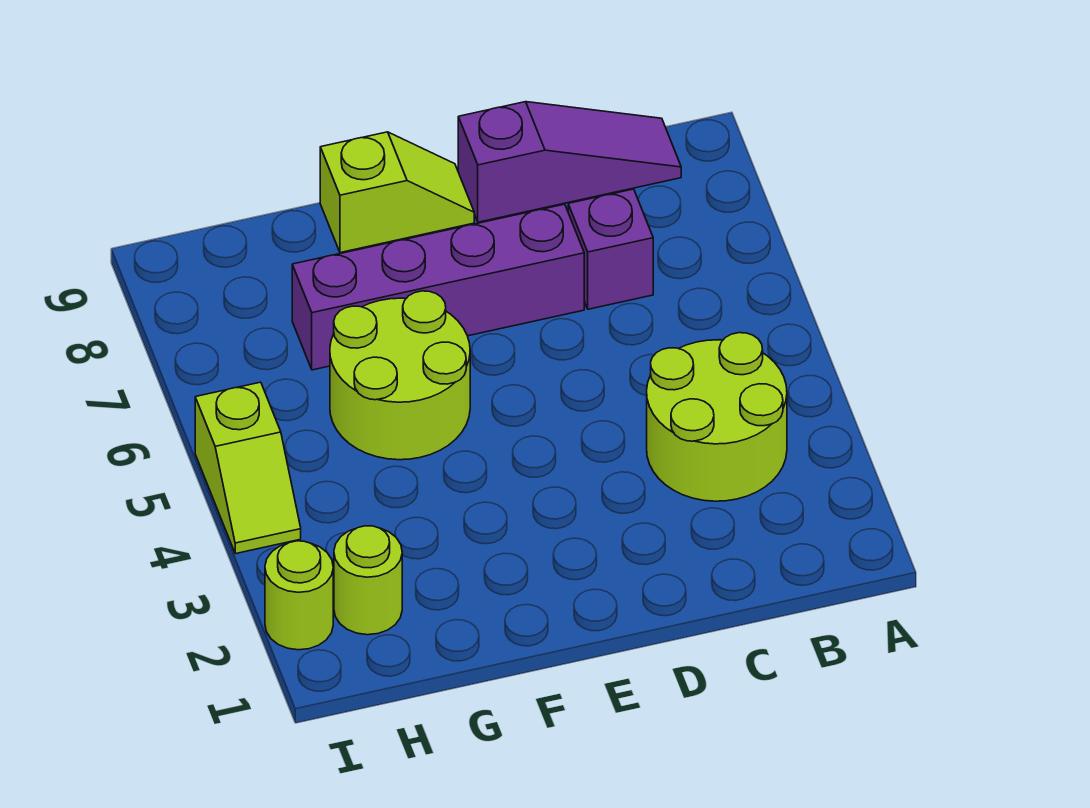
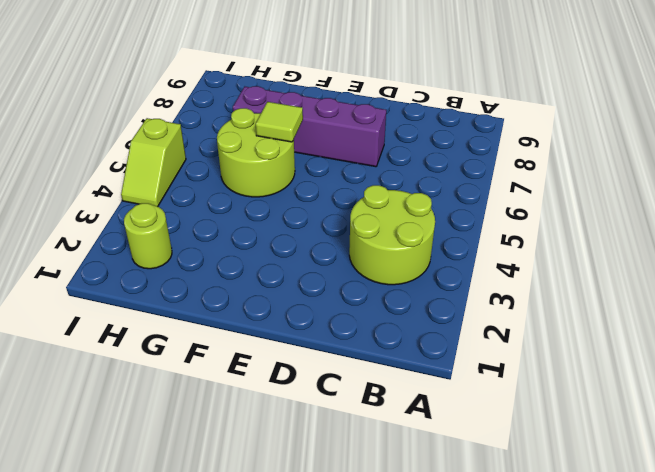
lime tile F6 level 2 -> none
none -> purple slope B9:D9 level 1 top D
none -> purple brick C7 level 1

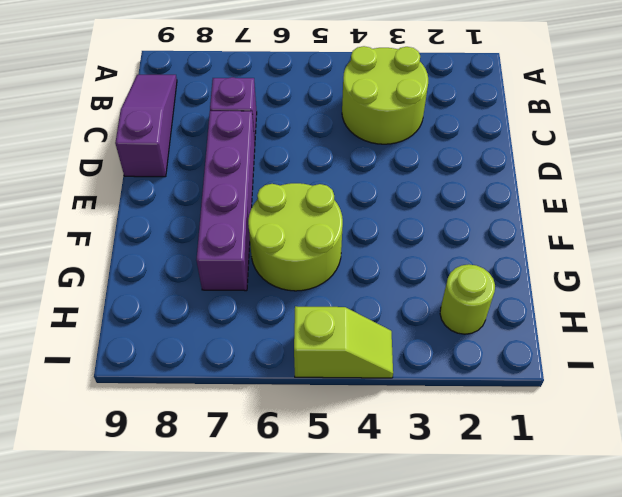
none -> lime slope E9:F9 level 1 top F
none -> lime round brick I2 level 1

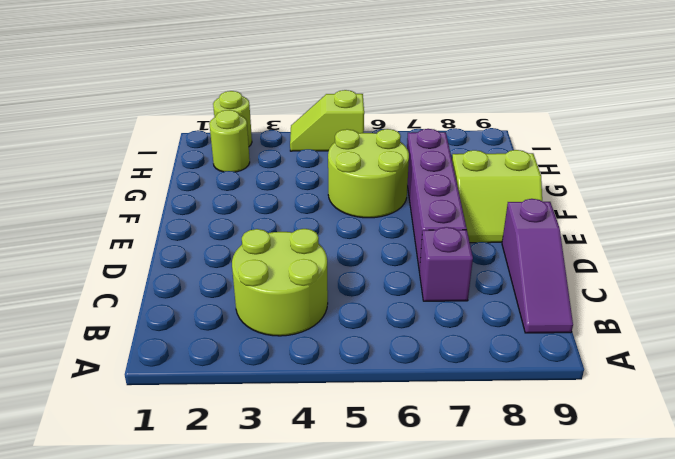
lime slope E8:F9 level 1 top F -> lime slope E9:F9 level 1 top F

